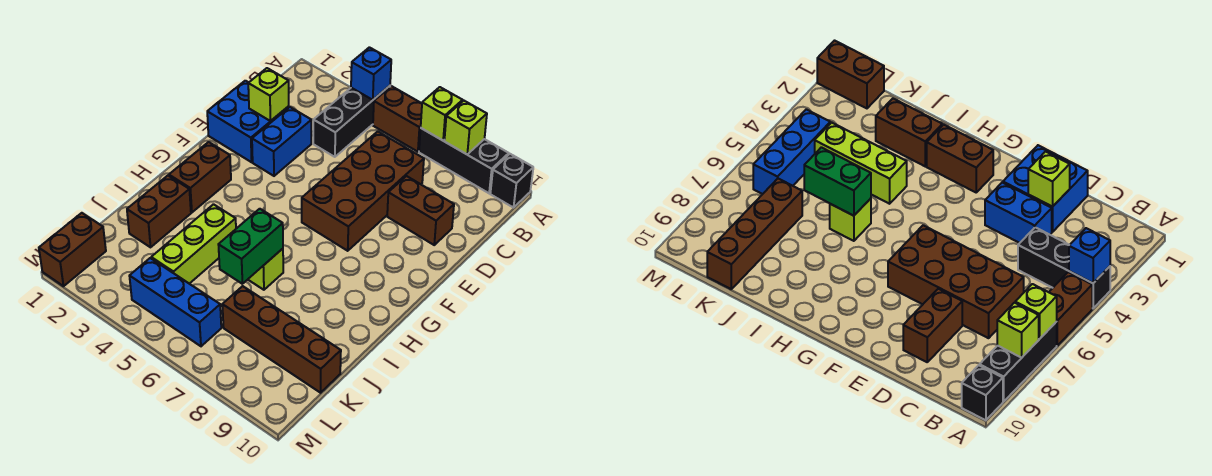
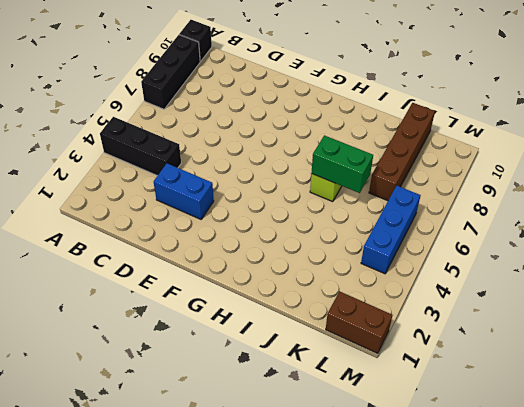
none -> brown brick A5:A6 level 1
none -> brown brick C6:F7 level 1
none -> blue brick D1:E2 level 1

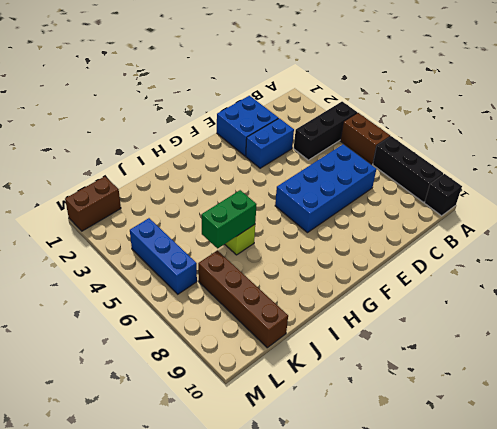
blue brick C6:F7 level 1 -> brown brick C6:F7 level 1
none -> brown brick D8:D9 level 1
none -> brown brick G2:H2 level 1
none -> brown brick I2:J2 level 1

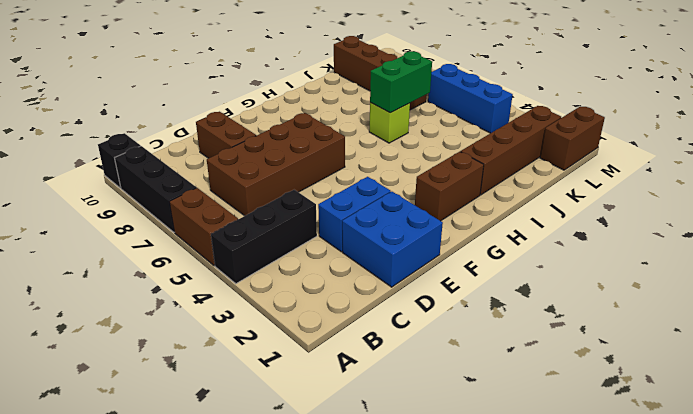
brown brick I2:L2 level 1 -> brown brick I2:J2 level 1
none -> lime brick I4:K4 level 1
none -> blue brick A4 level 2
none -> lime brick A7 level 2

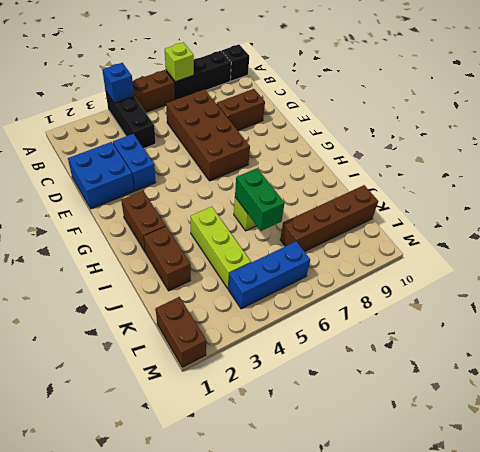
none -> lime brick A8 level 2
none -> lime brick D2 level 2

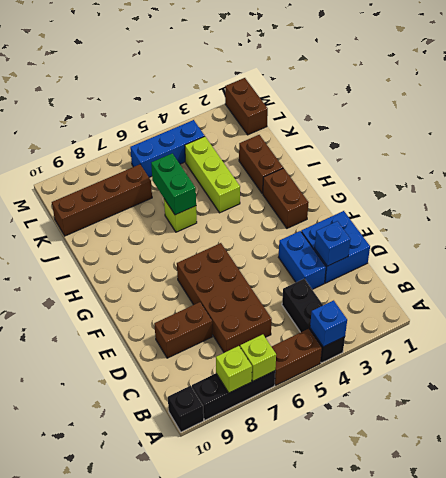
blue brick D2 level 2 -> lime brick D2 level 2

